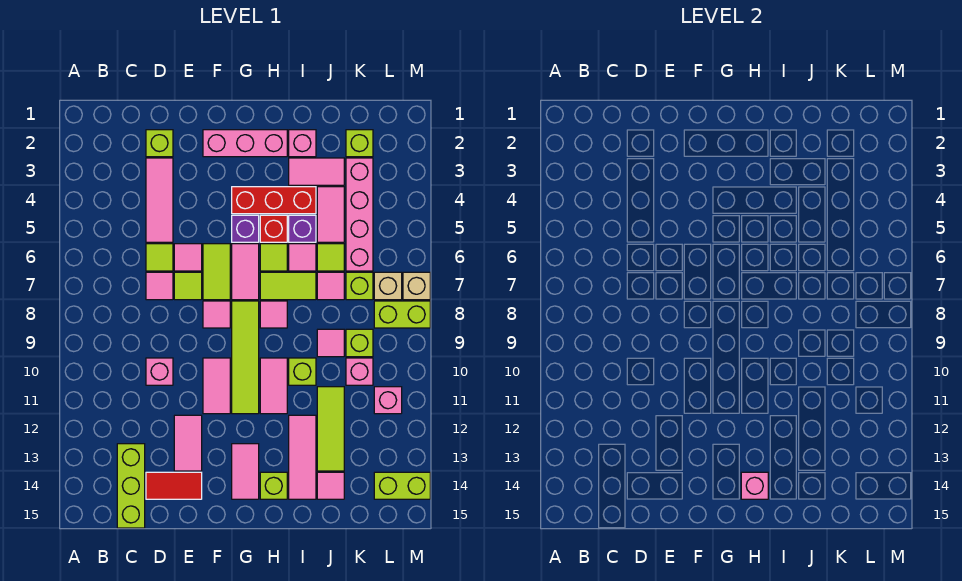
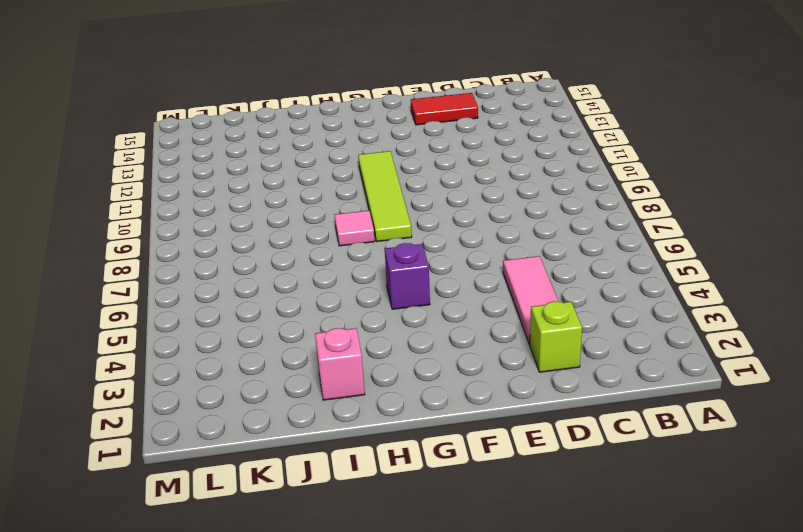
none -> lime brick C13:C15 level 1
none -> lime tile D6 level 1
none -> pink tile D7 level 1
none -> pink brick D10 level 1

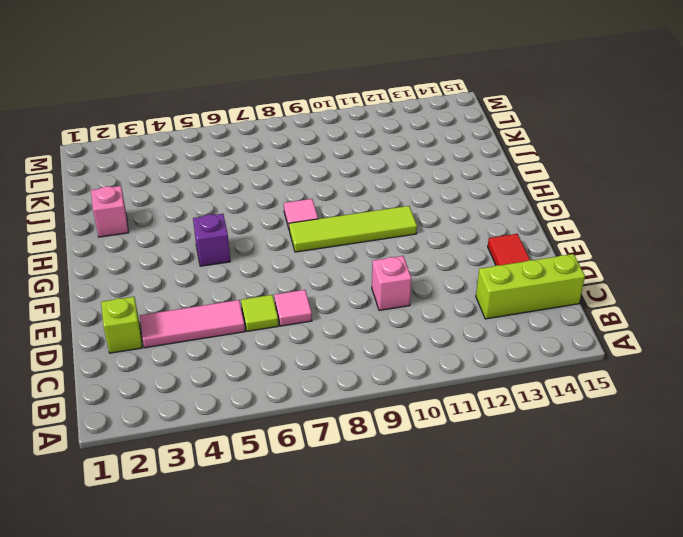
none -> pink tile E6 level 1
none -> lime tile E7 level 1
none -> pink tile E12:E13 level 1
none -> pink brick F2:H2 level 1

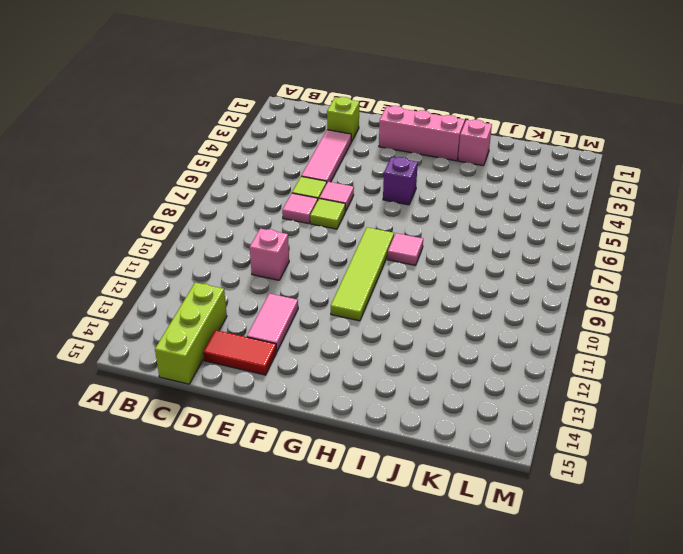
none -> lime tile F6:F7 level 1
none -> pink tile F8 level 1
none -> pink tile F10:F11 level 1
none -> red brick G4:I4 level 1

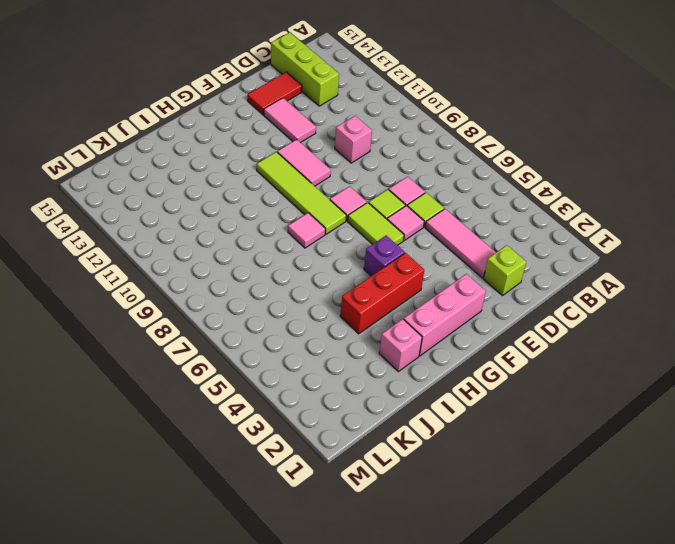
none -> pink tile G6:G7 level 1
none -> pink tile G13:G14 level 1
none -> red brick H5 level 1
none -> lime tile H6 level 1

